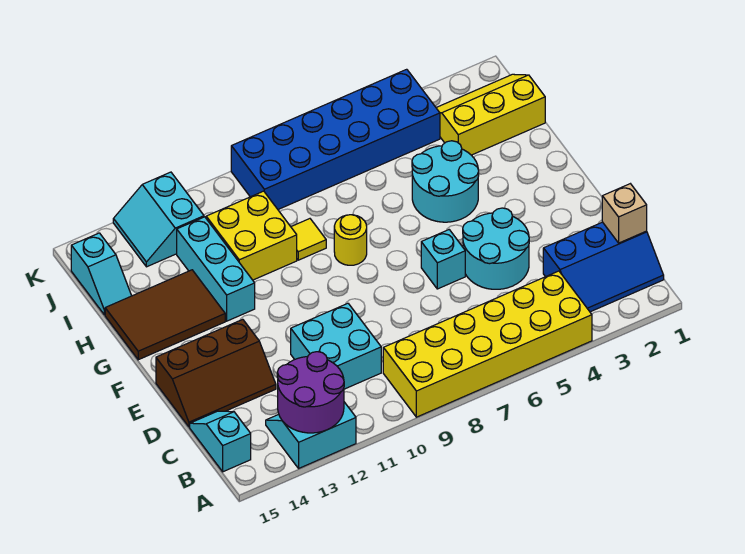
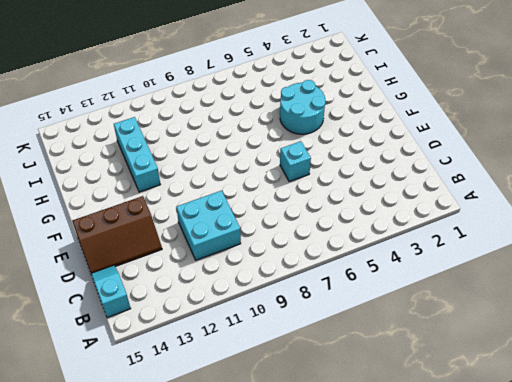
none -> yellow brick A4:B9 level 1
none -> cyan slope A12:B13 level 1 top A
none -> blue slope B1:C3 level 1 top C

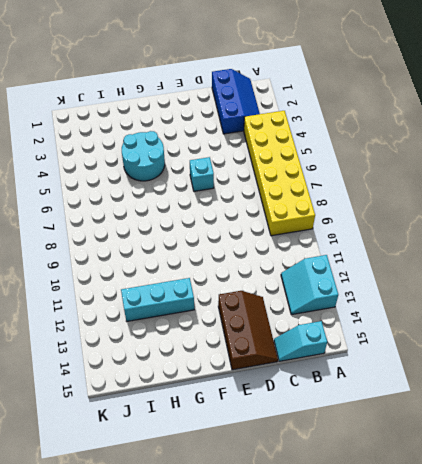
none -> cyan brick C10:D11 level 1
none -> cyan round brick D4:E5 level 1
none -> yellow round brick G8 level 1

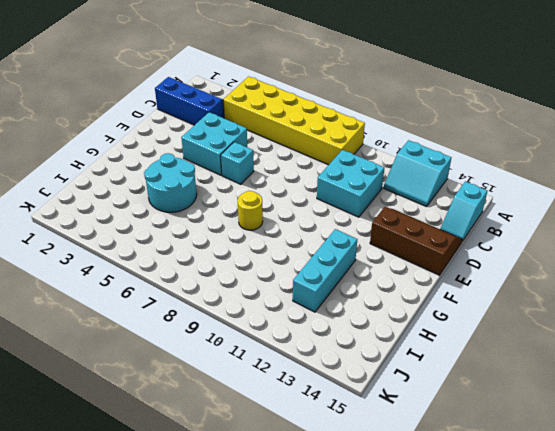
cyan brick D4:E5 level 1 -> cyan round brick D4:E5 level 1
none -> brown tile G13:H15 level 1
none -> yellow tile H9 level 1
none -> yellow brick H10:I11 level 1

